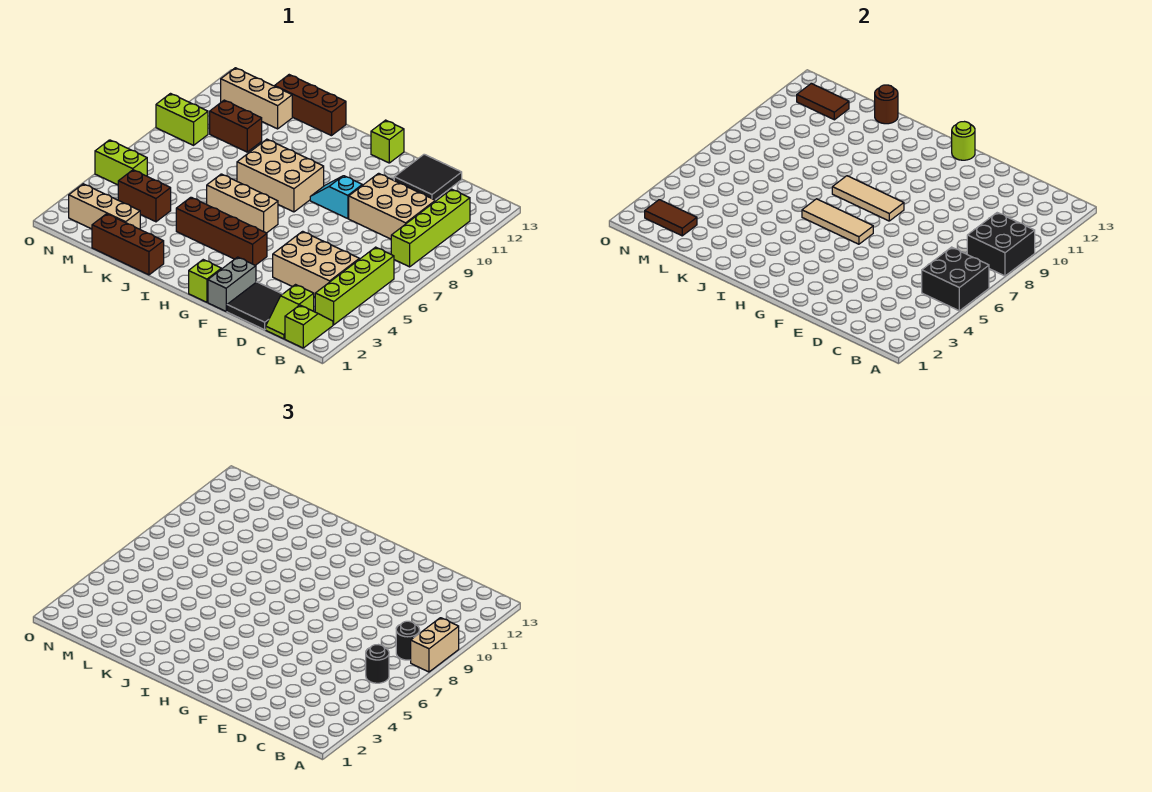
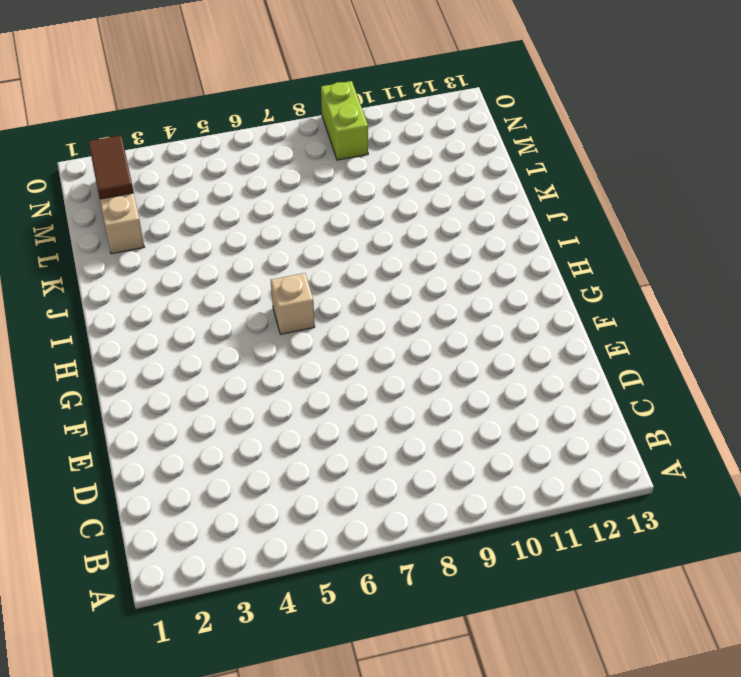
tan brick H6 level 1 -> tan brick H6:J6 level 1
none -> lime slope B1:B2 level 1 top 1
none -> lime brick B3:B6 level 1
none -> lime brick B8:B11 level 1
none -> lime slope C1:C2 level 1 top 2

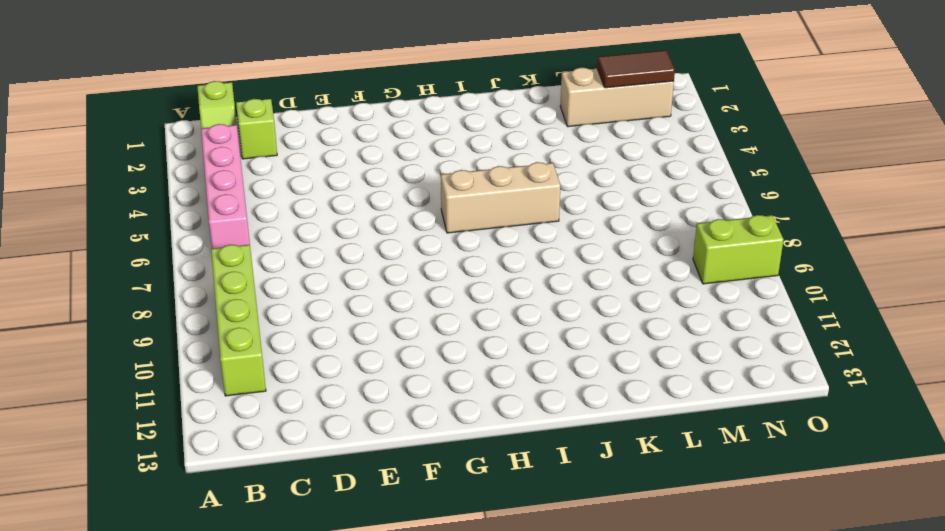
pink brick B3:B6 level 1 -> lime brick B3:B6 level 1
none -> tan brick C4:E5 level 1
none -> tan brick C9:E10 level 1
none -> black tile D1:E2 level 1
none -> black tile D12:E13 level 1

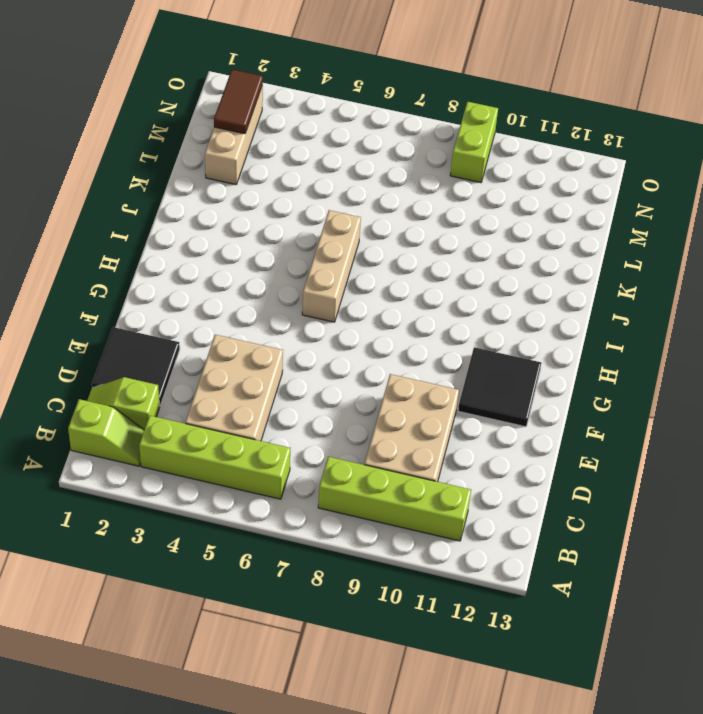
black tile F11:G12 level 1 -> black tile D12:E13 level 1
none -> grey brick F1:F2 level 1
none -> cyan slope F9:G9 level 1 top F
none -> lime brick G1 level 1
none -> brown brick G4:J4 level 1

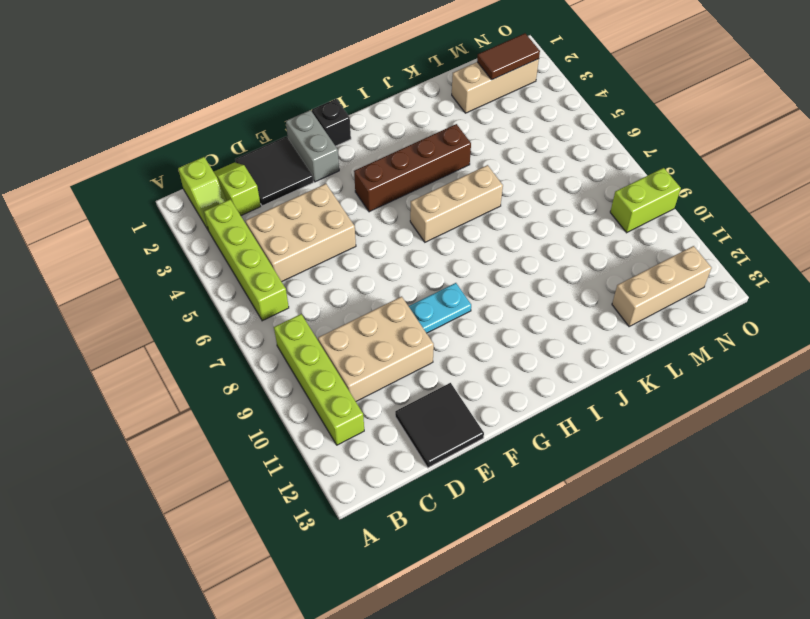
cyan plate F9:G9 level 1 -> cyan slope F9:G9 level 1 top F
black brick G1 level 1 -> lime brick G1 level 1
none -> lime brick G13 level 1
none -> tan brick H8:J9 level 1
none -> brown brick J1:L1 level 1
none -> brown brick J13:L13 level 1

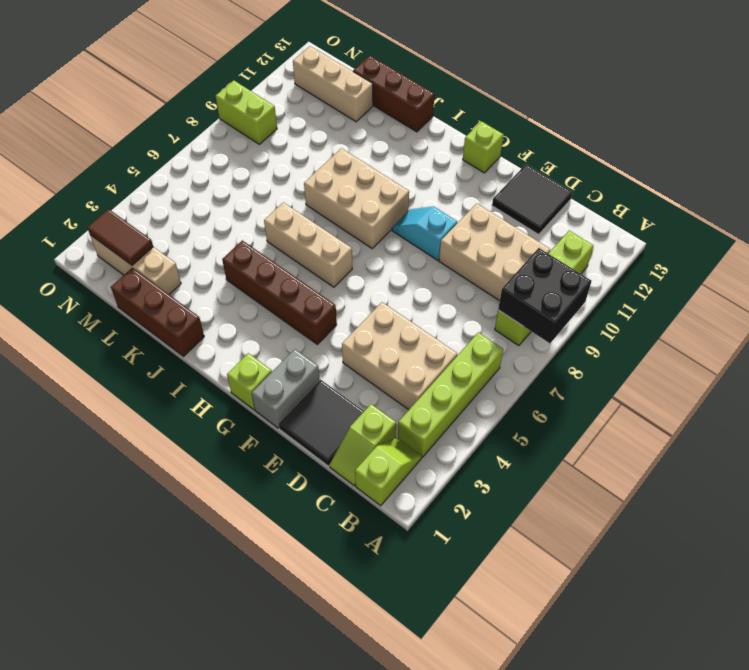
none -> brown brick L4:M4 level 1
none -> brown brick L10:M10 level 1
none -> lime brick N5:O5 level 1
none -> black brick A5:B6 level 2

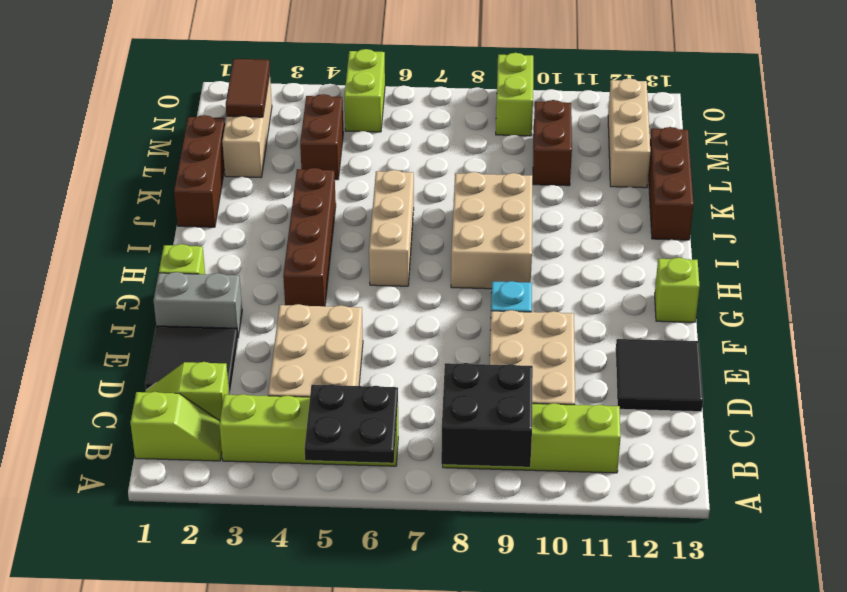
black plate A5:B6 level 2 -> black brick A5:B6 level 2
none -> tan tile G6:I6 level 2
none -> tan tile G8:I8 level 2
none -> lime round brick G13 level 2
none -> brown round brick K13 level 2

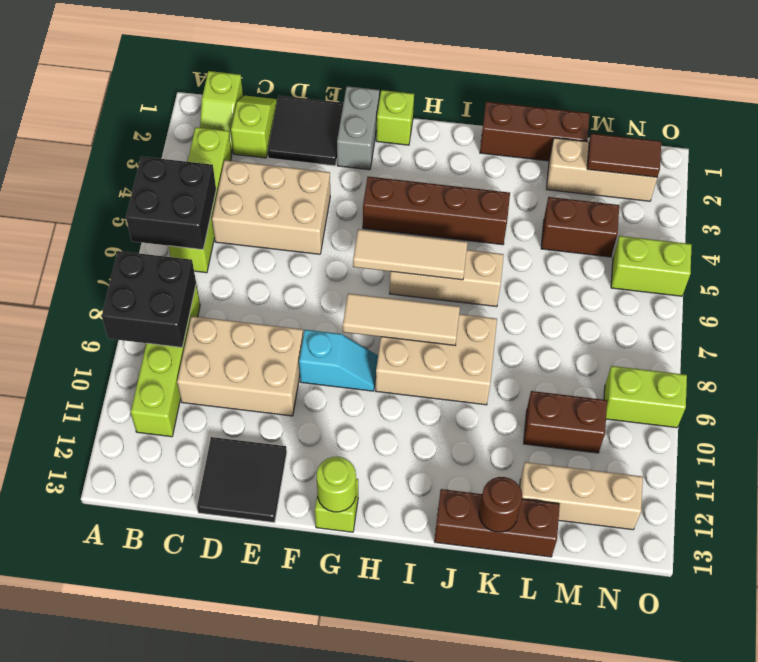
none -> brown tile M12:N12 level 2
none -> tan brick A8:A9 level 3
none -> black round brick B6 level 3
none -> black round brick B8 level 3

